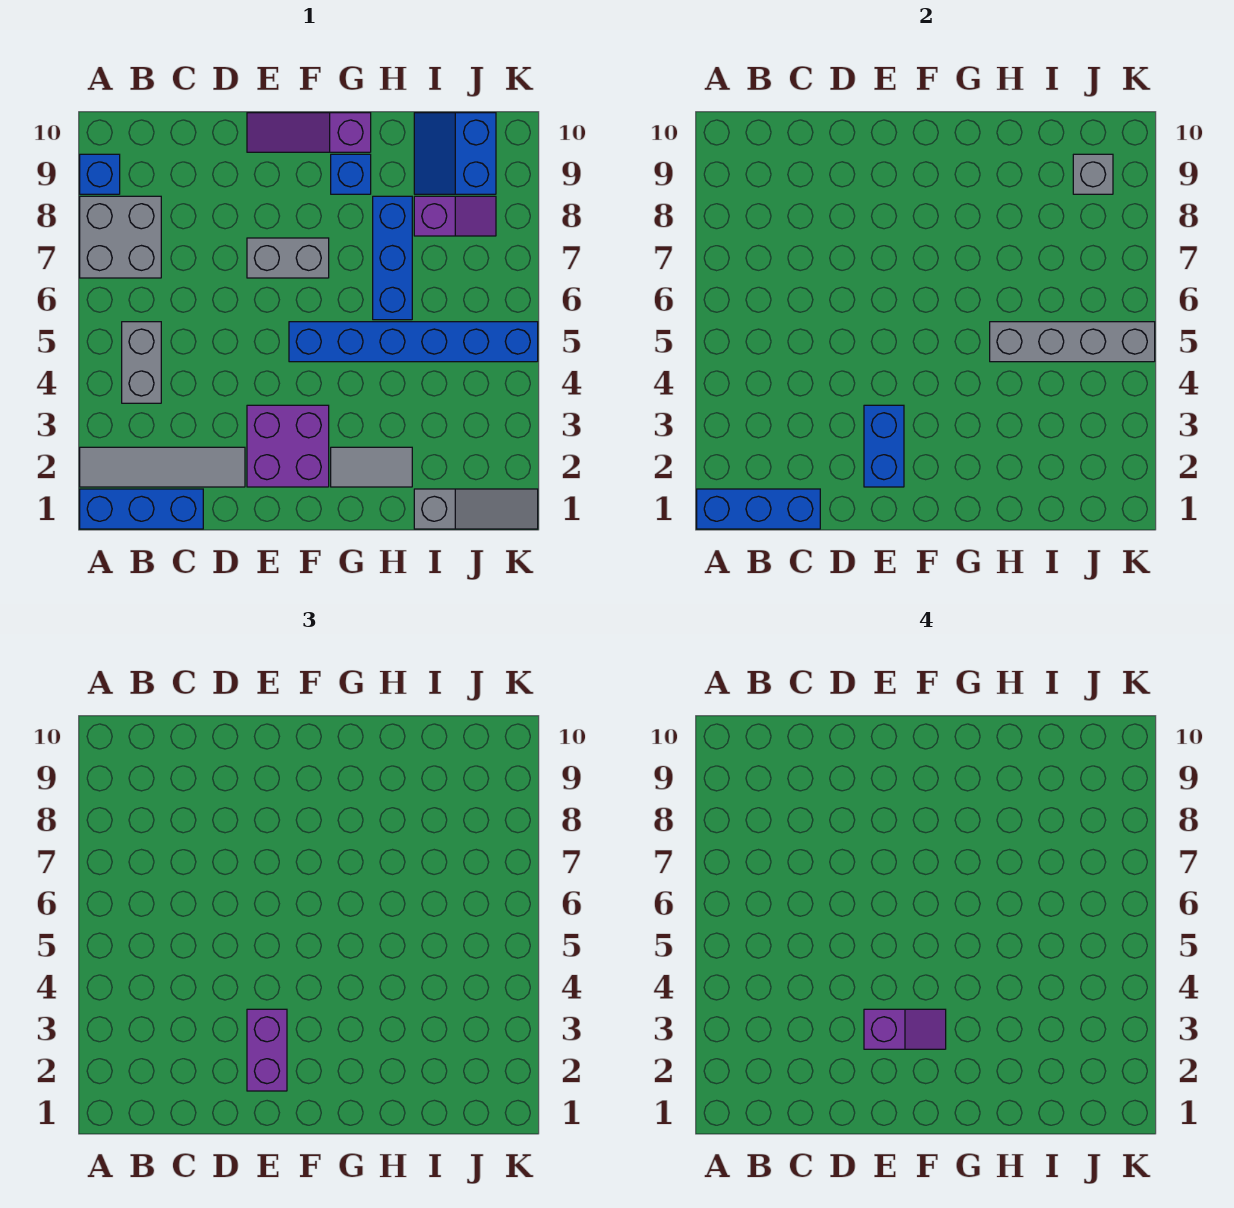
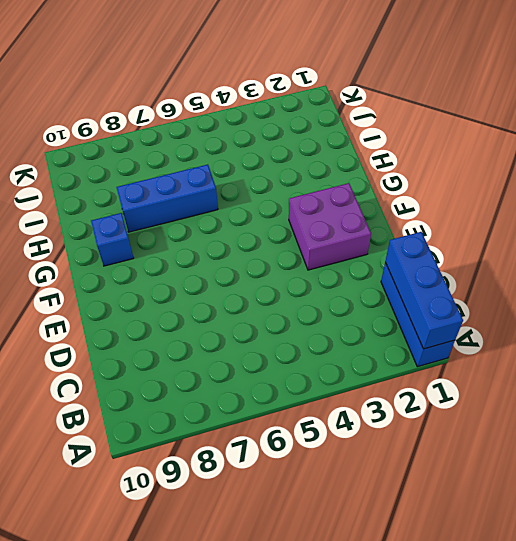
none -> grey tile A2:D2 level 1
none -> grey brick A7:B8 level 1
none -> blue brick A9 level 1

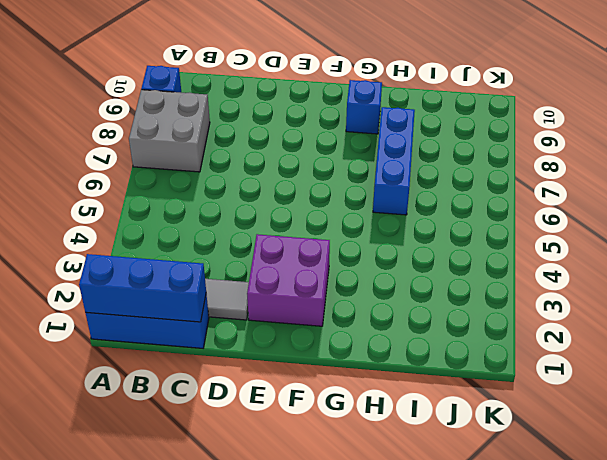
none -> grey brick B4:B5 level 1
none -> grey brick E7:F7 level 1
none -> purple slope E10:G10 level 1 top G

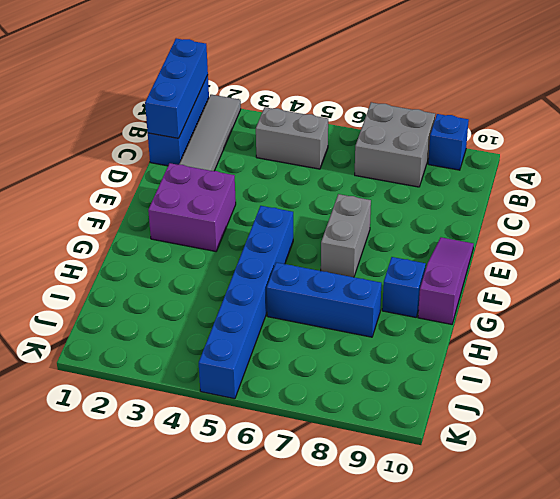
none -> grey tile G2:H2 level 1
none -> grey slope I1:K1 level 1 top I
none -> purple slope I8:J8 level 1 top I

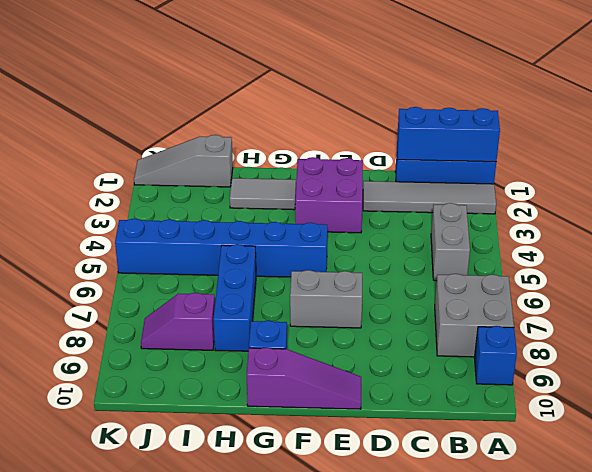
none -> blue slope I9:J10 level 1 top J
none -> blue brick E2:E3 level 2
none -> grey brick H5:K5 level 2

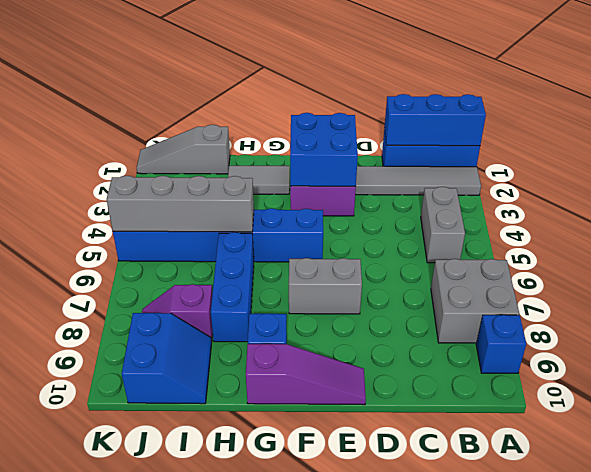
blue brick E2:F3 level 2 -> blue brick E2:E3 level 2
none -> grey brick J9 level 2
none -> purple brick E2:E3 level 3
none -> purple slope E3:F3 level 4 top E

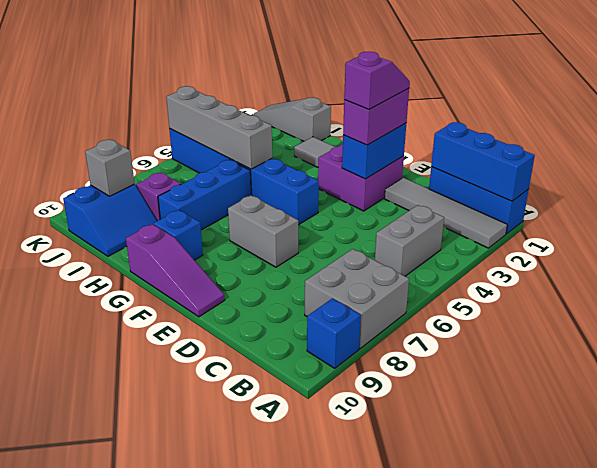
purple slope E2:E3 level 4 top 3 -> purple slope E3:F3 level 4 top E

